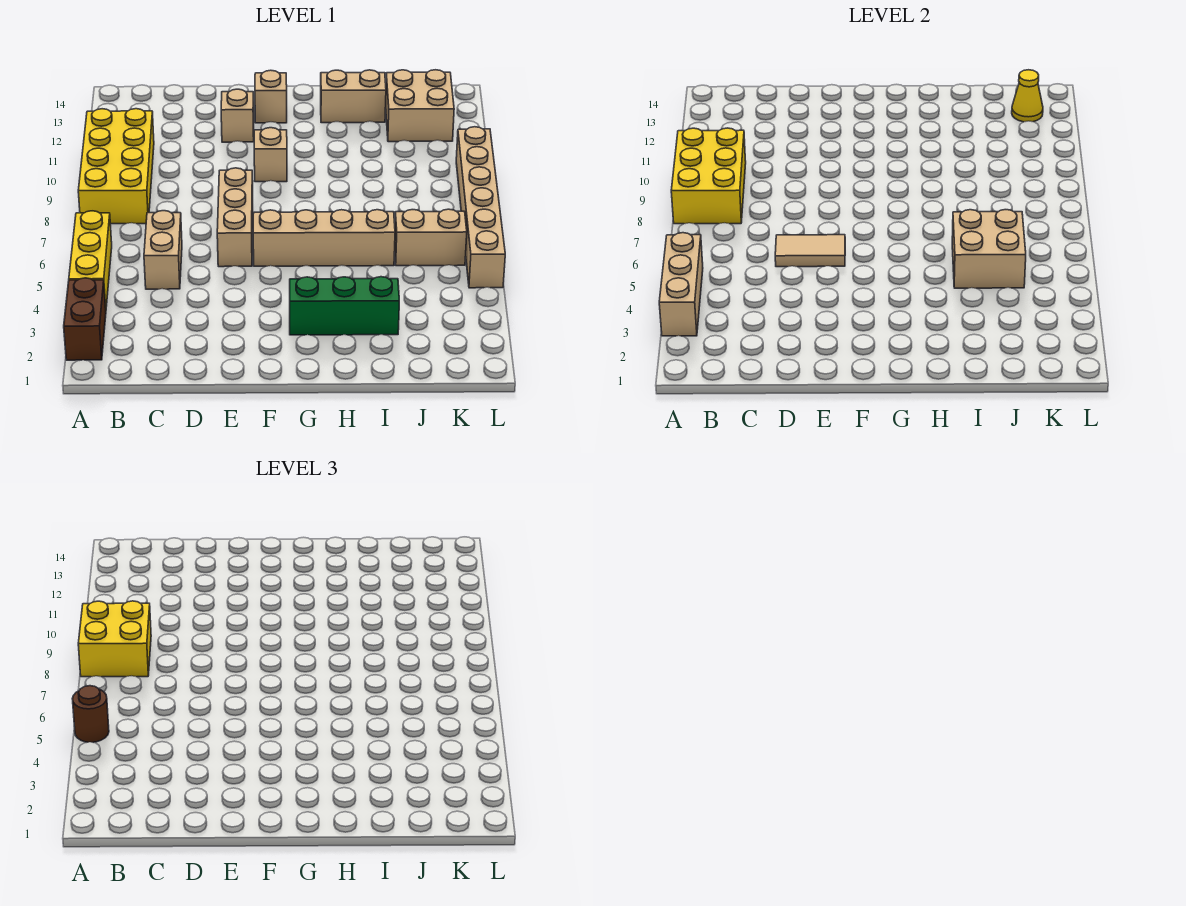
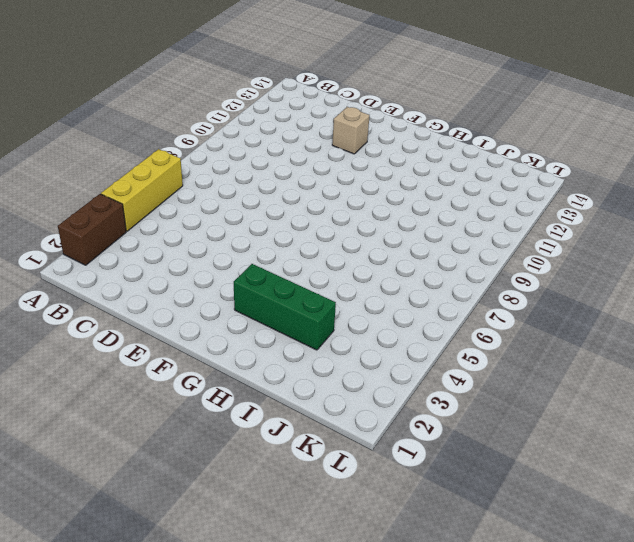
none -> yellow brick A8:B11 level 1
none -> tan brick C5:C6 level 1
none -> tan brick E6:E8 level 1

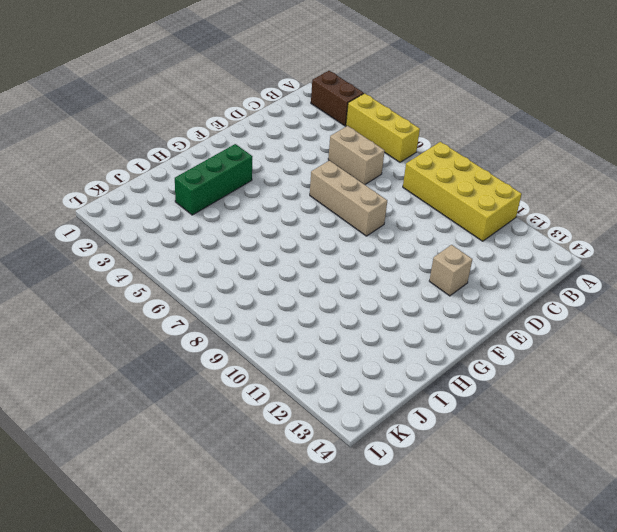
none -> tan brick F6:I6 level 1
none -> tan brick F10 level 1
none -> tan brick F13 level 1

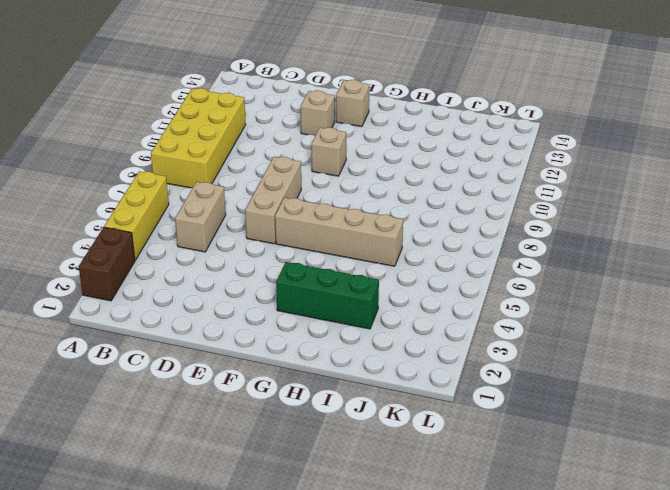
none -> tan brick H13:I13 level 1
none -> tan brick J6:K6 level 1
none -> tan brick J12:K13 level 1

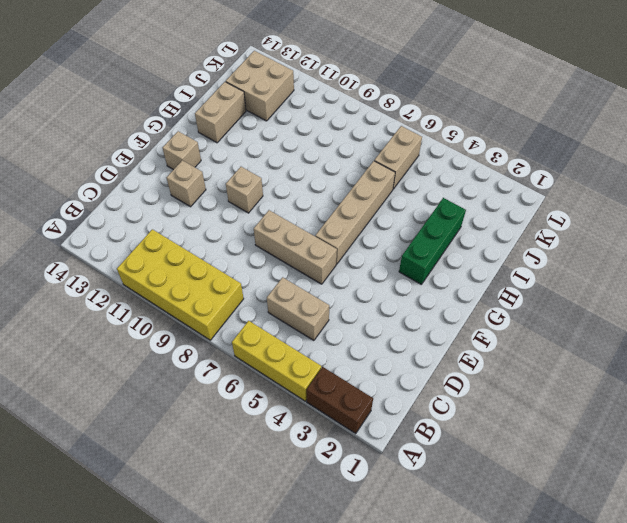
none -> tan brick L5:L10 level 1
none -> tan brick A3:A5 level 2
none -> yellow brick A8:B10 level 2

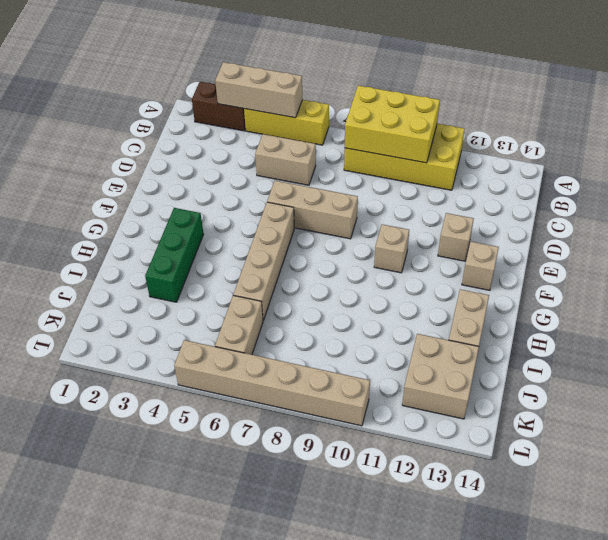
none -> tan tile D6:E6 level 2
none -> tan brick I5:J6 level 2
none -> yellow cone K13 level 2

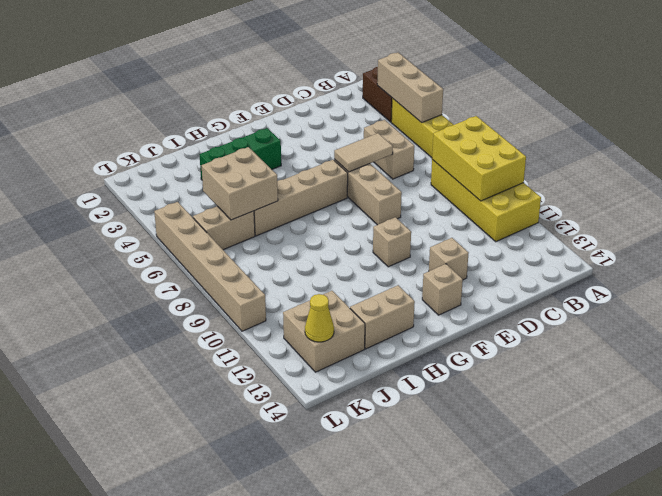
none -> brown round brick A5 level 3
none -> yellow brick A8:B9 level 3

